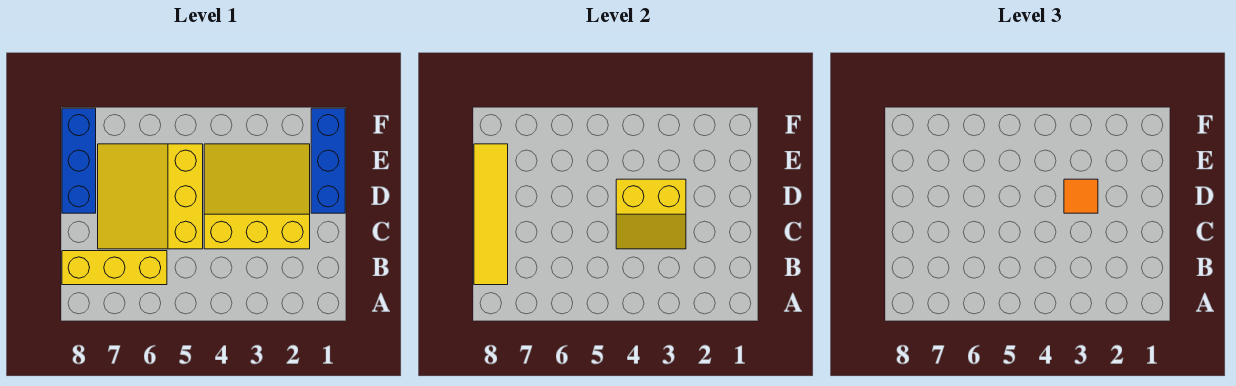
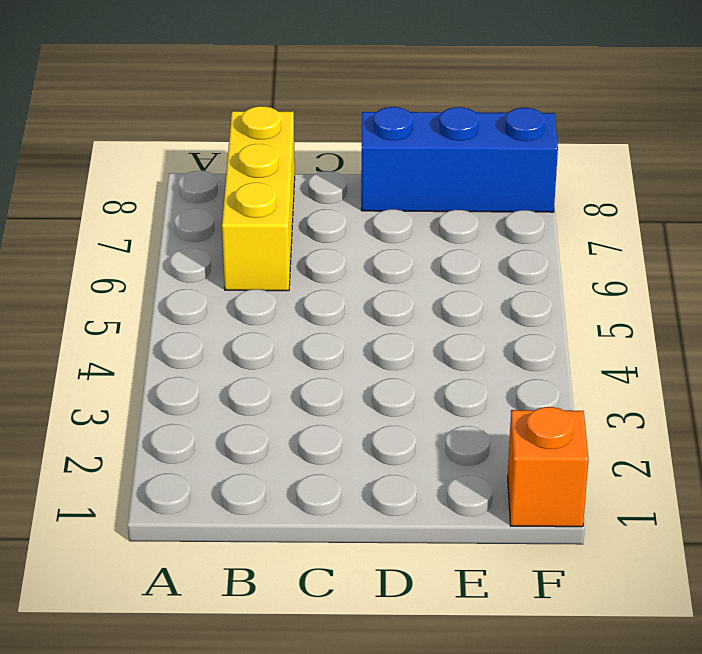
orange brick F1 level 1 -> blue brick D1:F1 level 1
none -> yellow slope C2:E4 level 1 top C
none -> yellow slope C5:E7 level 1 top 5

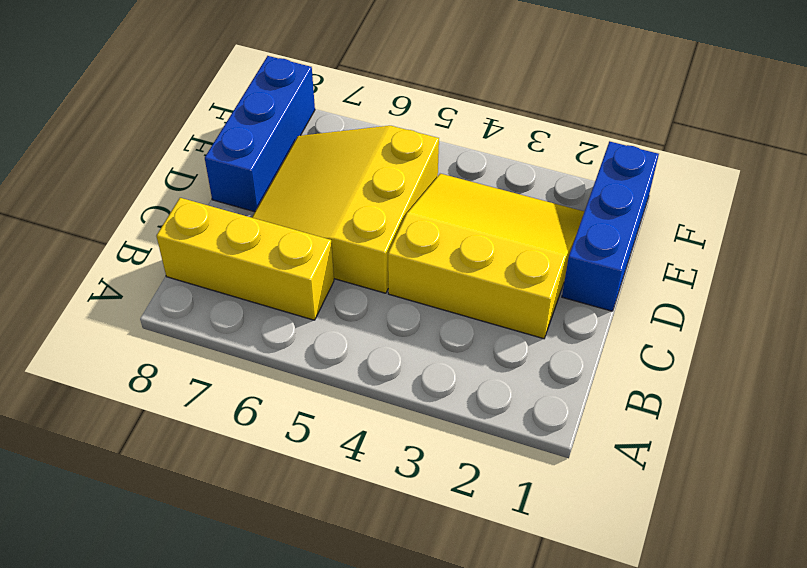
none -> yellow tile B8:E8 level 2
none -> yellow slope C3:D4 level 2 top D

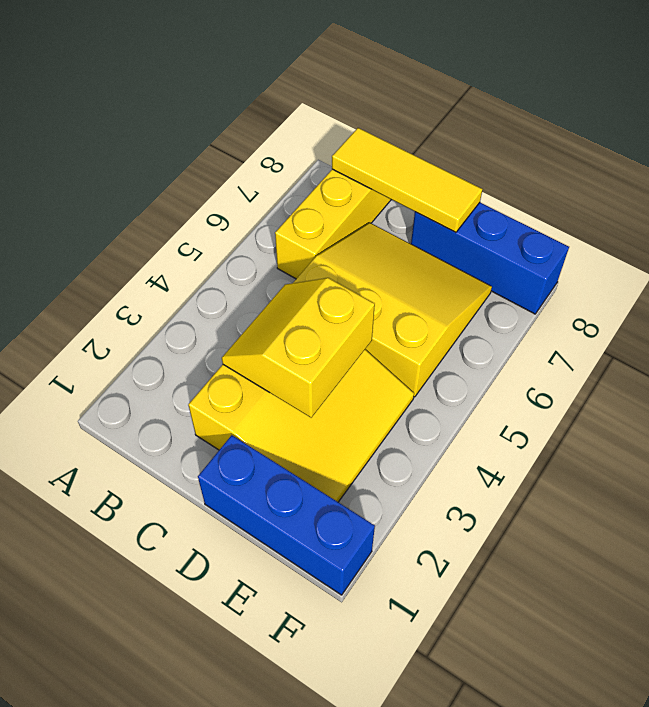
yellow tile B8:D8 level 2 -> yellow tile B8:E8 level 2
none -> orange tile D3 level 3

